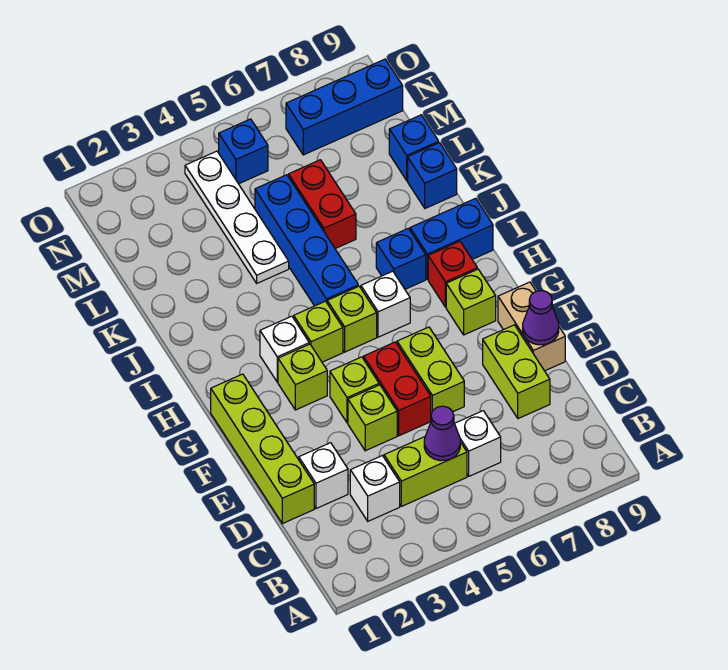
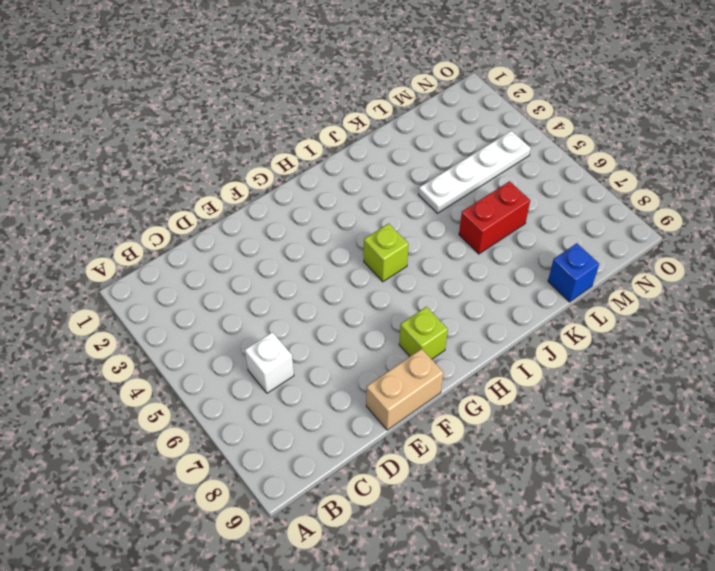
none -> white brick C3 level 1
none -> lime brick C4:C5 level 1
none -> lime brick D1:G1 level 1

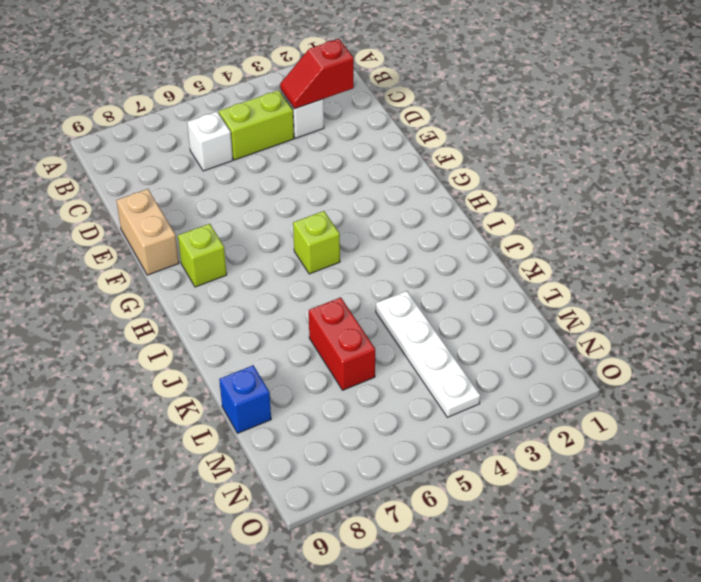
red slope C2:C3 level 2 top 2 -> none
none -> lime brick D1:G1 level 1
none -> white brick D2 level 1
none -> lime brick D8:E8 level 1

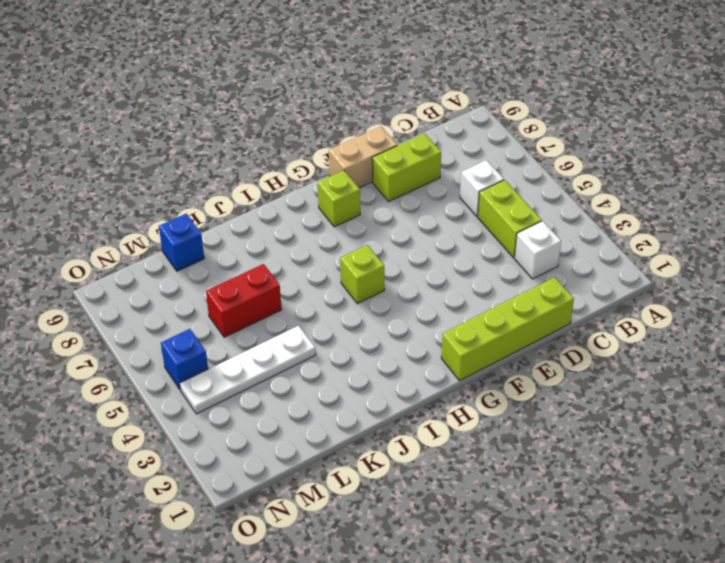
none -> white brick D2 level 1
none -> lime brick E4 level 1
none -> red brick E5:F5 level 1

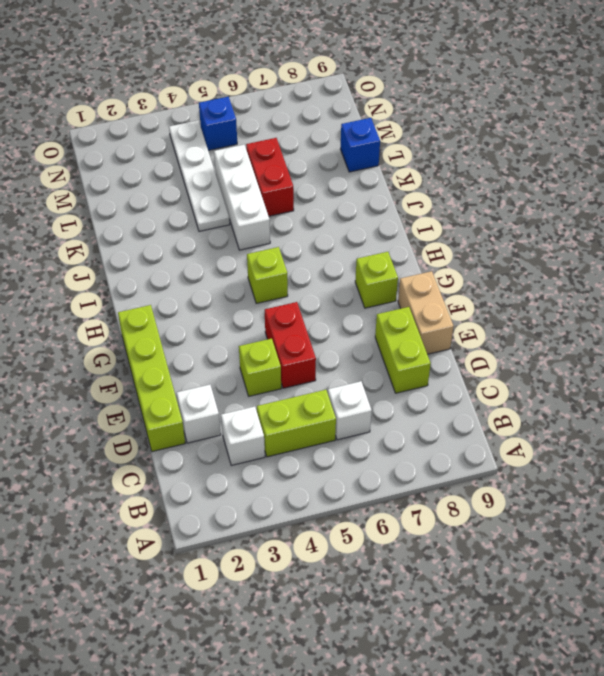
white brick J5:L5 level 1 -> blue brick I5:L5 level 1
none -> lime brick E6:F6 level 1
none -> lime brick F4 level 1
none -> lime brick G3 level 1

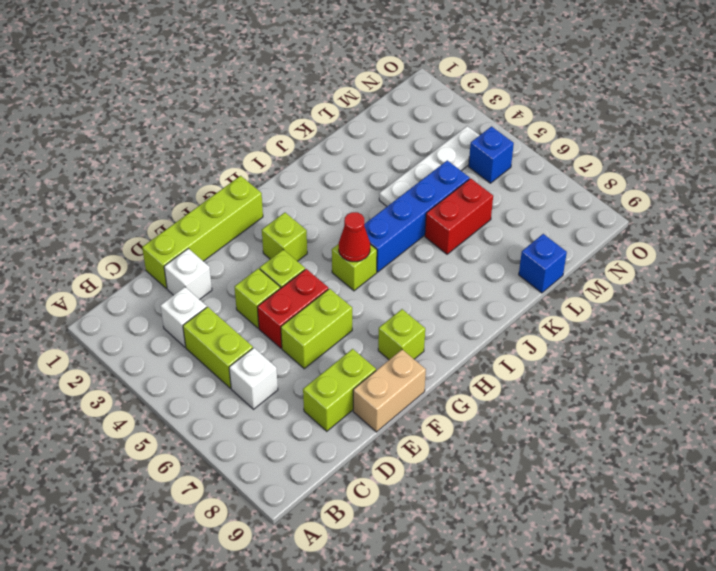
red cone H5 level 2 -> none
none -> white brick H3 level 1
none -> lime brick H4 level 1
none -> white brick H6 level 1

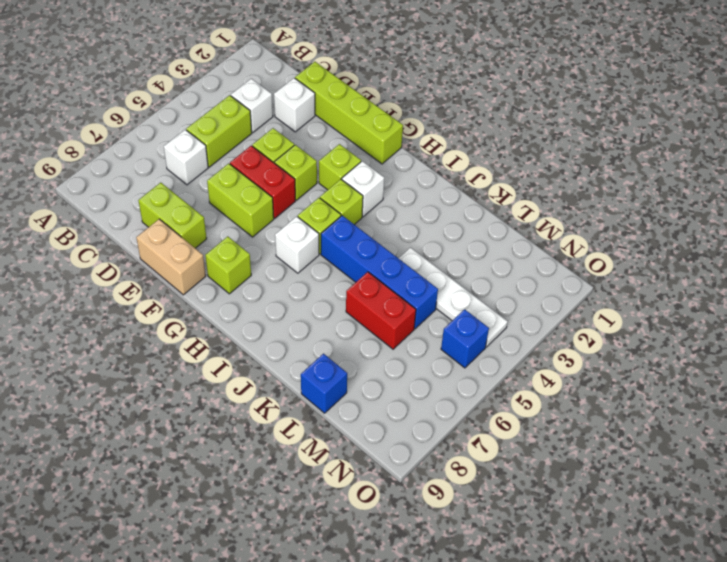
none -> red brick H8 level 1
none -> blue brick I7 level 1
none -> blue brick I8:I9 level 1

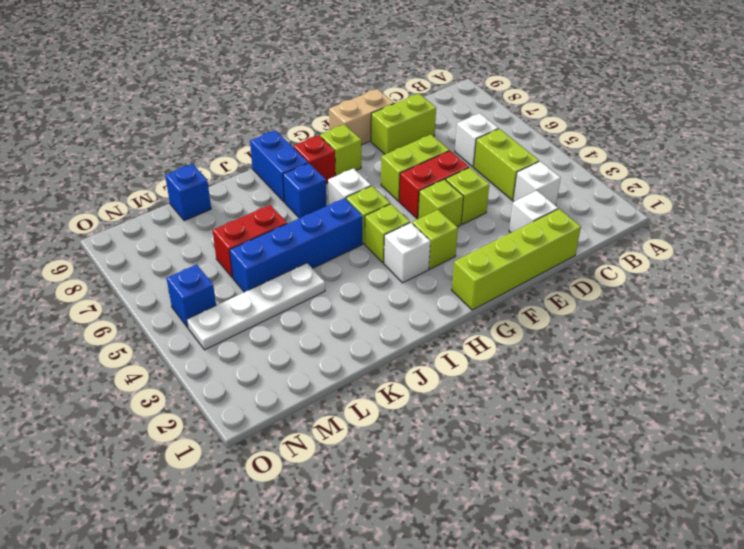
none -> blue brick K9 level 1
none -> blue brick N7:N9 level 1
none -> purple cone C5 level 2

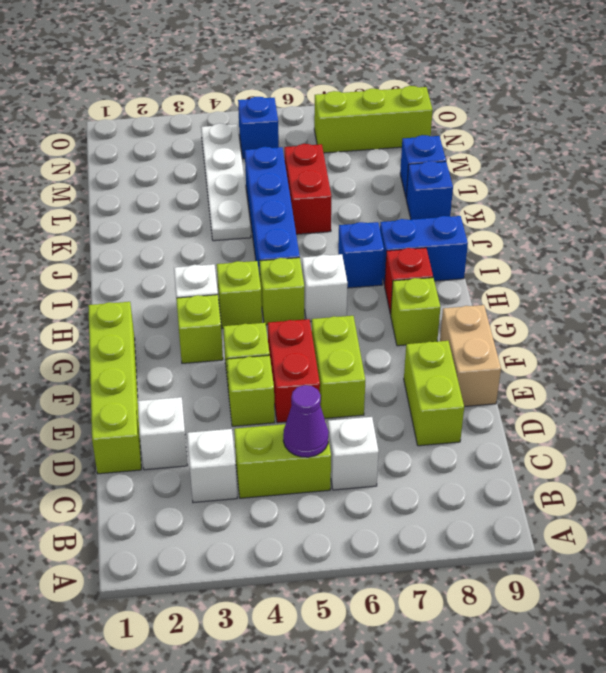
lime brick N7:N9 level 1 -> blue brick N7:N9 level 1
none -> purple cone E9 level 2

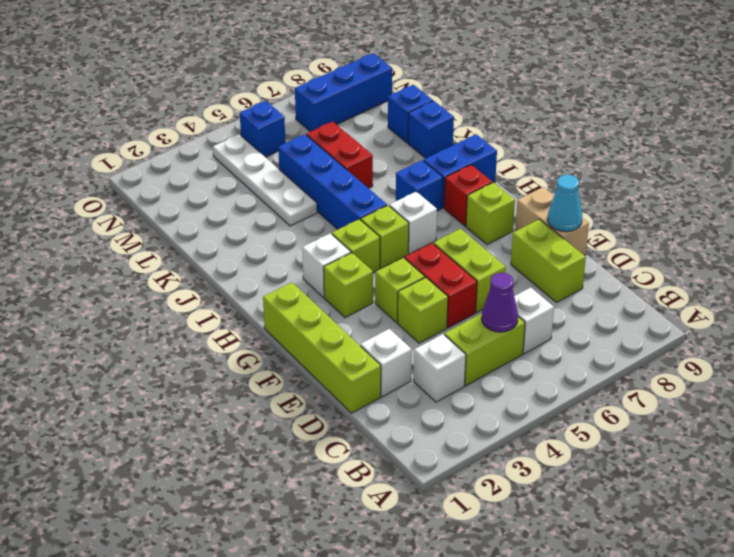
cyan cone E9 level 2 -> purple cone E9 level 2

